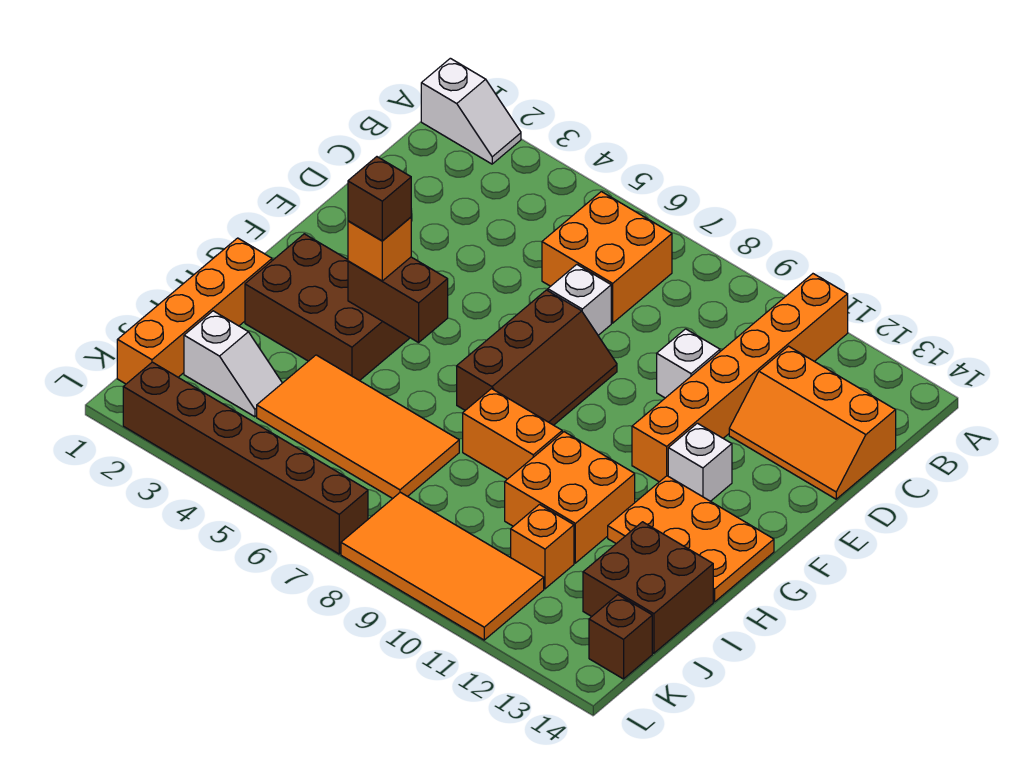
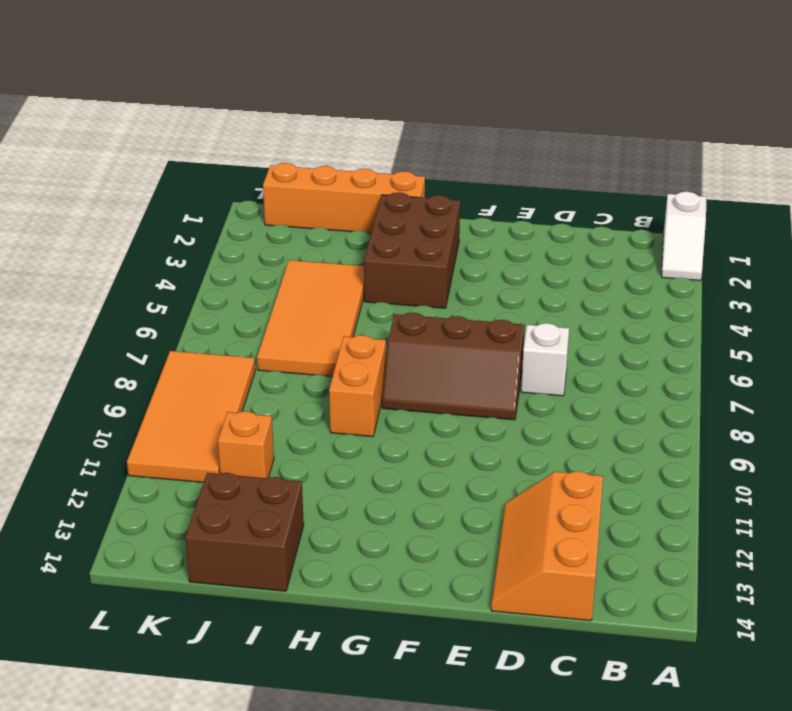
none -> orange brick A11:F11 level 1
none -> orange brick B6:C7 level 1
none -> white brick D10 level 1

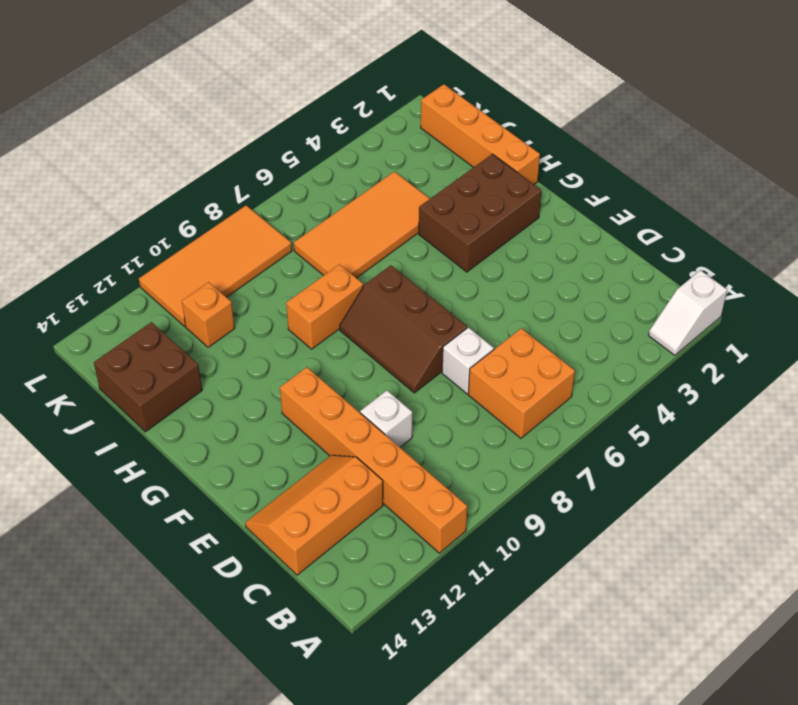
none -> white brick F12 level 1
none -> orange plate G12:H14 level 1
none -> orange brick H10:I11 level 1

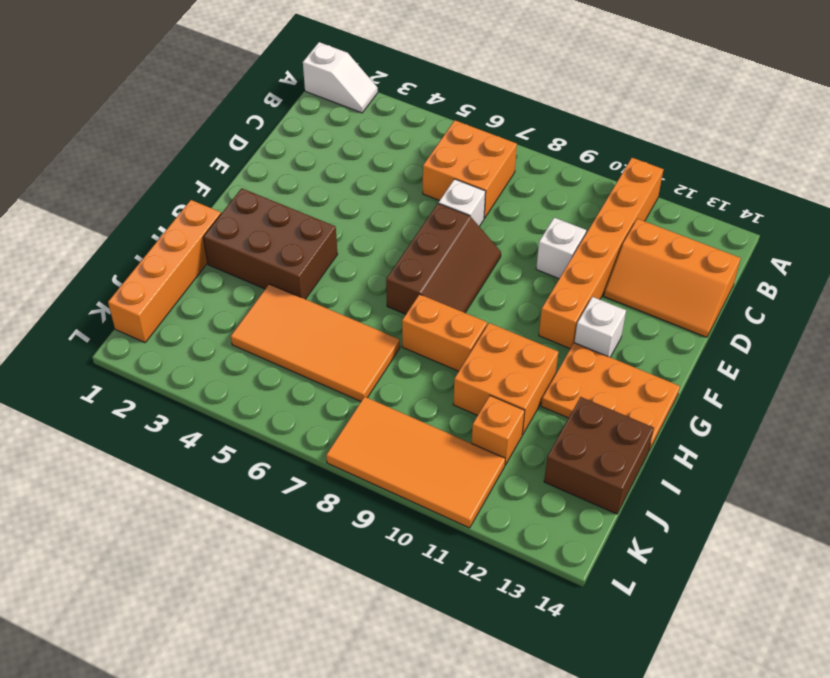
none -> white slope J2:J3 level 1 top 2
none -> brown brick K14 level 1
none -> brown brick L2:L7 level 1

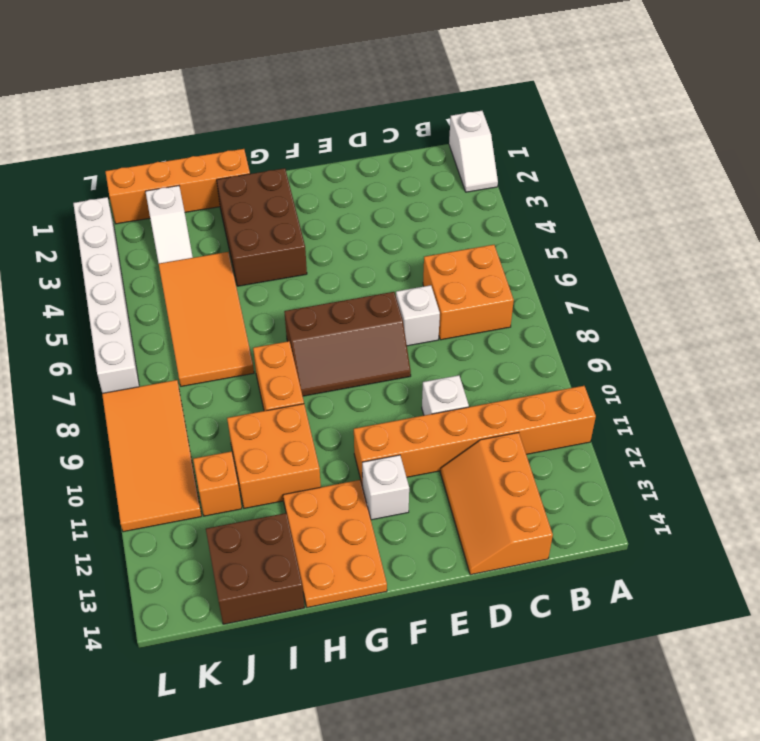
white brick L2:L7 level 1 -> brown brick L2:L7 level 1
none -> brown brick K14 level 1
none -> brown brick G4:G5 level 2
none -> orange brick G4 level 3

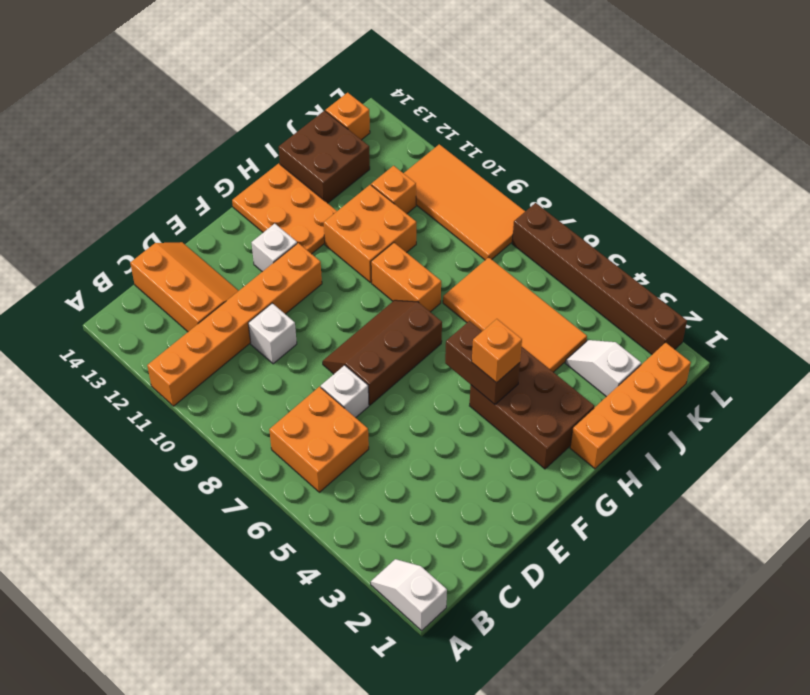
orange brick K14 level 1 -> brown brick K14 level 1
none -> brown brick G4 level 4

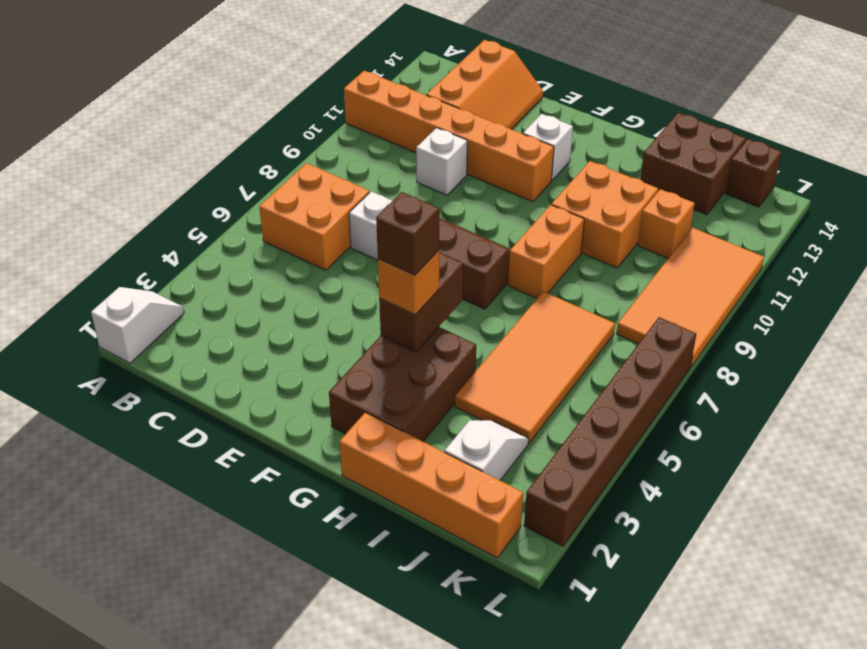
none -> orange plate G12:H14 level 1

